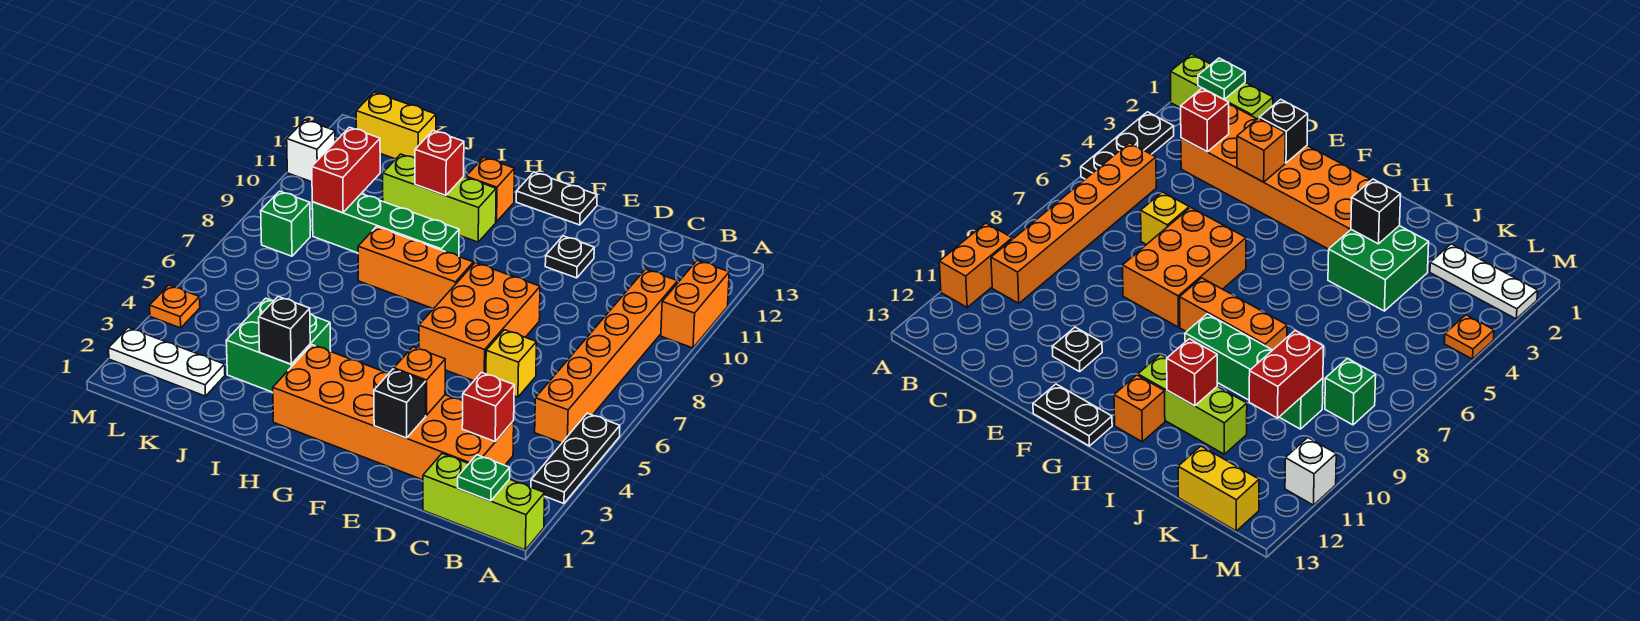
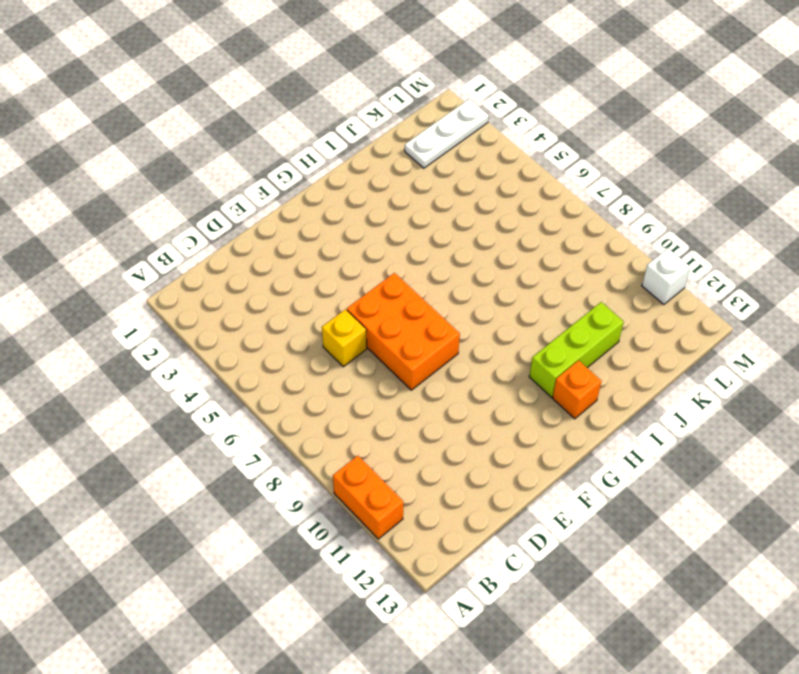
none -> lime brick A1:C1 level 1
none -> black plate A3:A5 level 1
none -> orange brick B5:B10 level 1

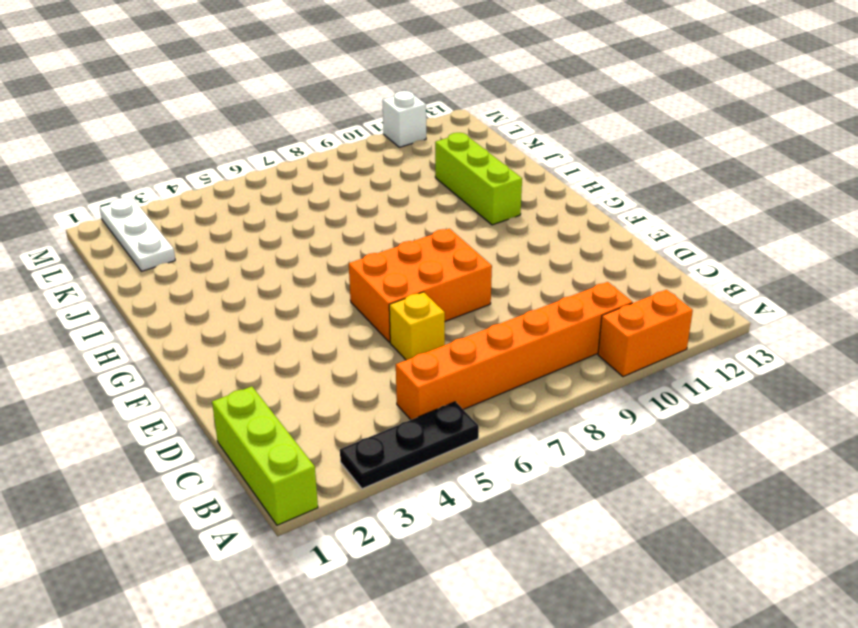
none -> orange brick C2:H3 level 1
none -> black plate E11 level 1
none -> black plate F13:G13 level 1

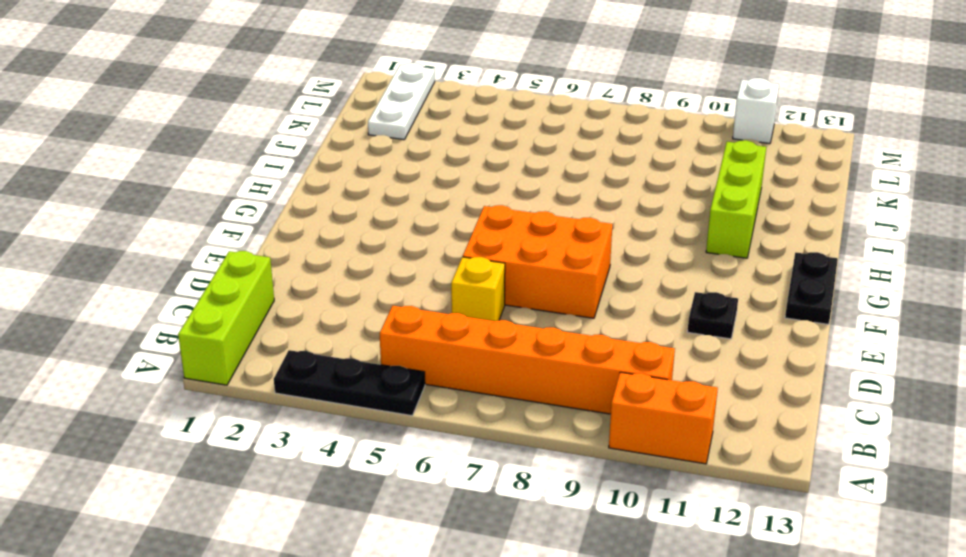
none -> orange brick C2:H3 level 1
none -> orange brick G8:I8 level 1
none -> green brick H9:K9 level 1

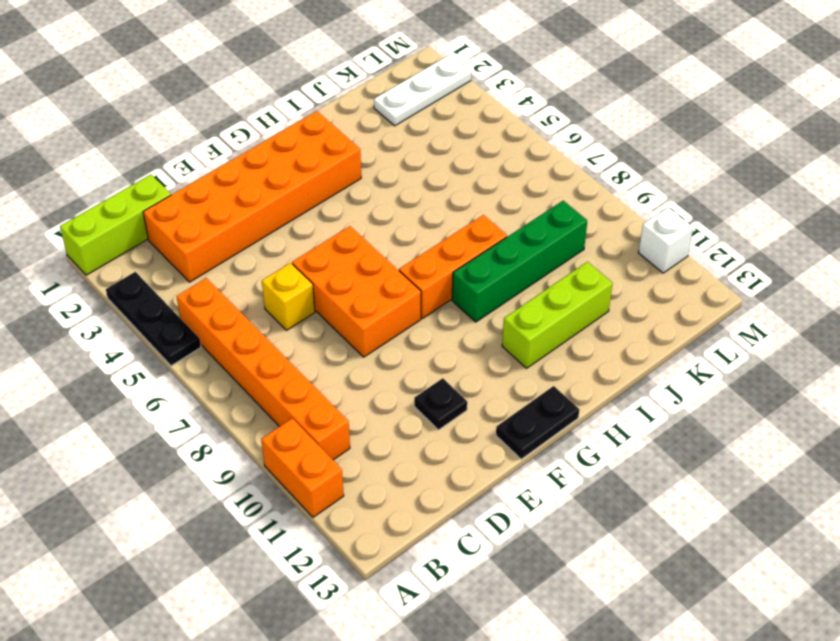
none -> orange brick H12 level 1
none -> green brick I3:J4 level 1
none -> yellow brick K13:L13 level 1

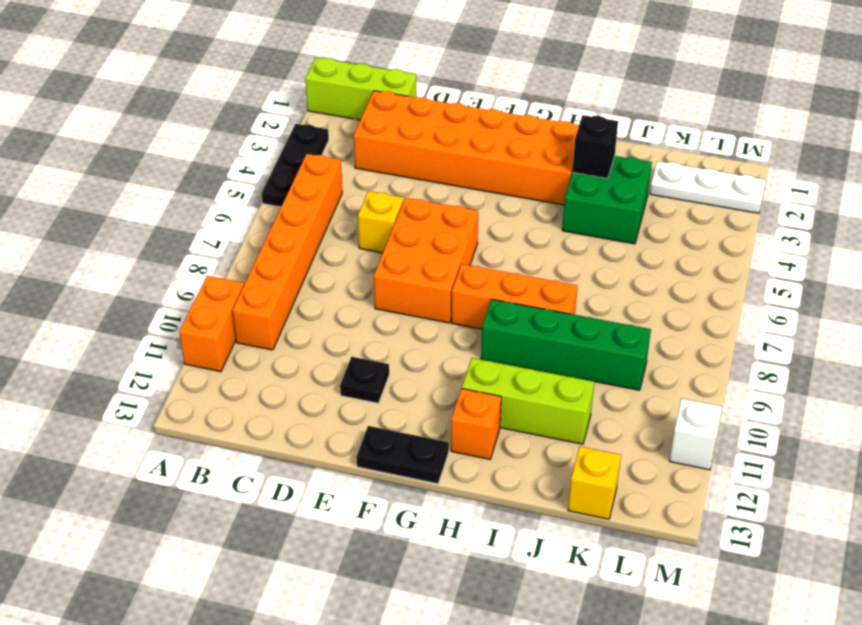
yellow brick K13 level 1 -> yellow brick K13:L13 level 1
none -> green brick L8 level 1
none -> orange plate M4 level 1
none -> green plate B1 level 2

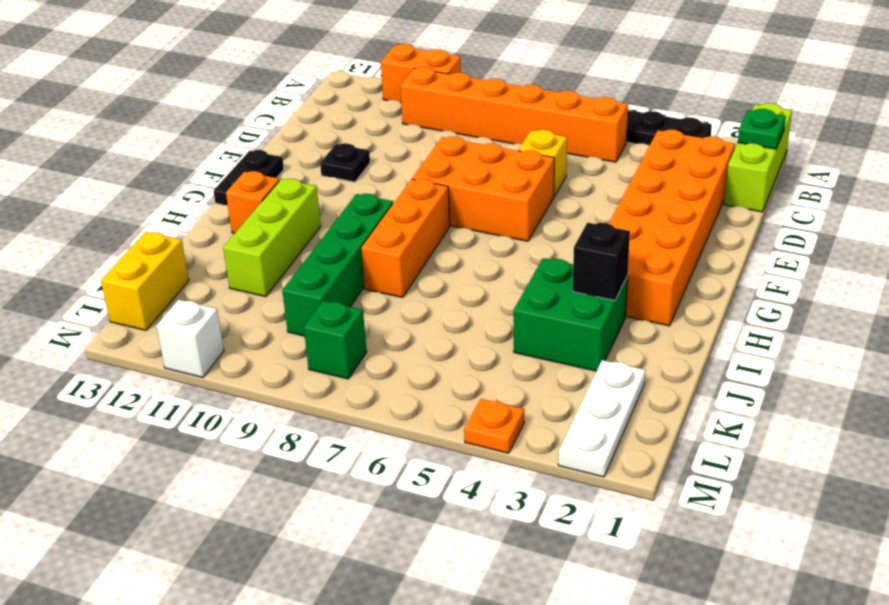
none -> red brick C3 level 2
none -> black brick E2 level 2
none -> orange brick E3 level 2

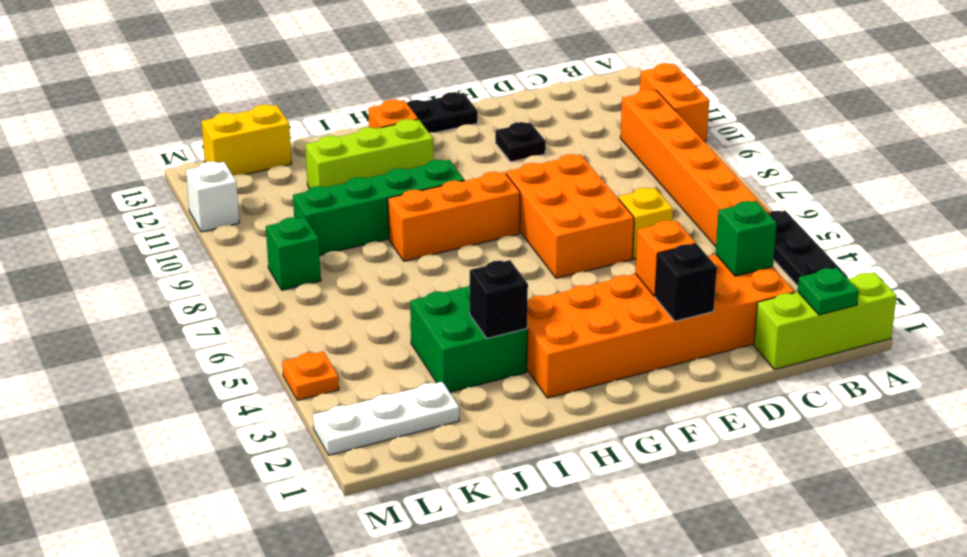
green brick C3 level 2 -> red brick C3 level 2
none -> red brick I11 level 2
none -> red brick K9:K10 level 2

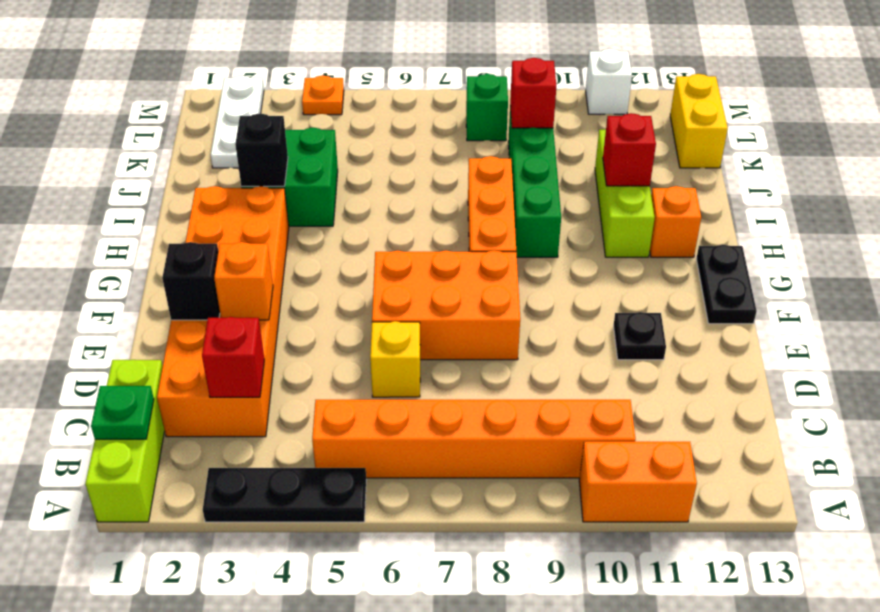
red brick K9 level 2 -> red brick K9:K10 level 2

